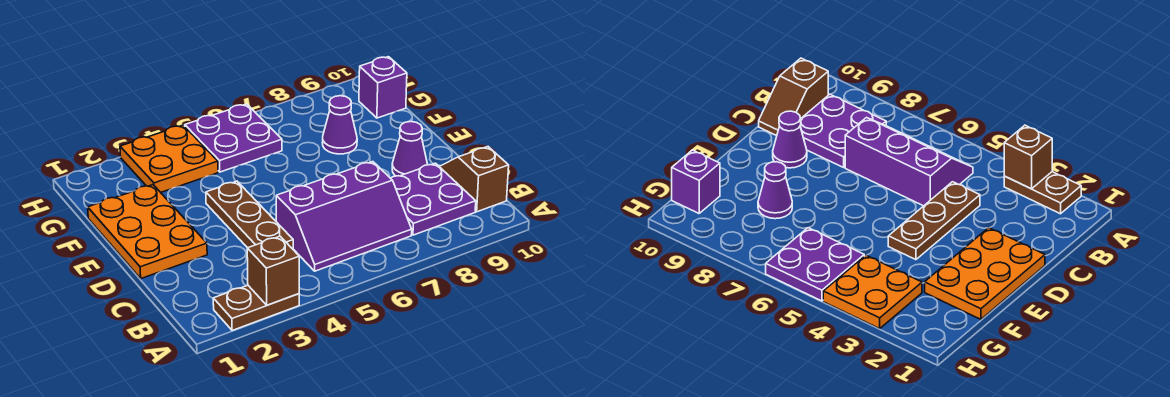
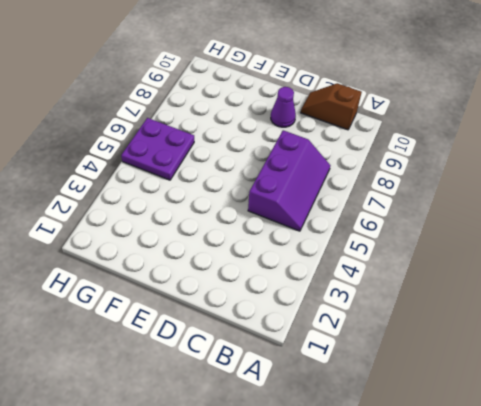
none -> brown plate A2:A3 level 1
none -> purple plate B8:C9 level 1
none -> brown plate C4:E4 level 1

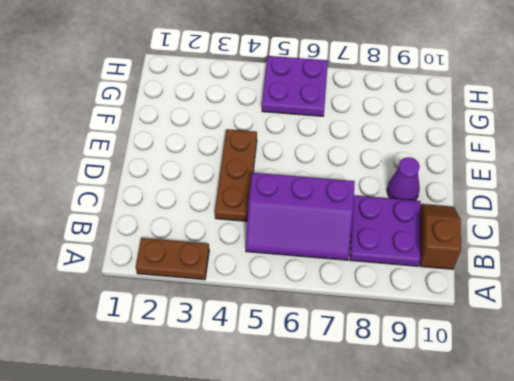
none -> orange plate D1:F2 level 1
none -> purple cone F8 level 1
none -> orange plate G3:H4 level 1

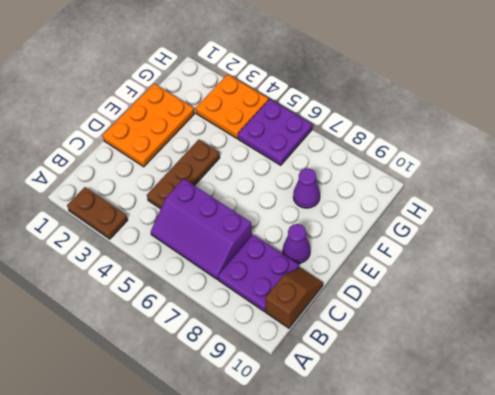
none -> purple brick G10 level 1
none -> brown brick A3 level 2

